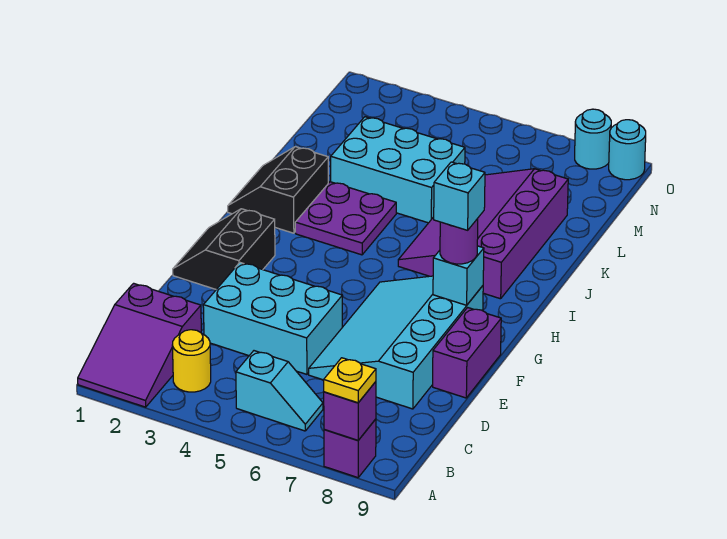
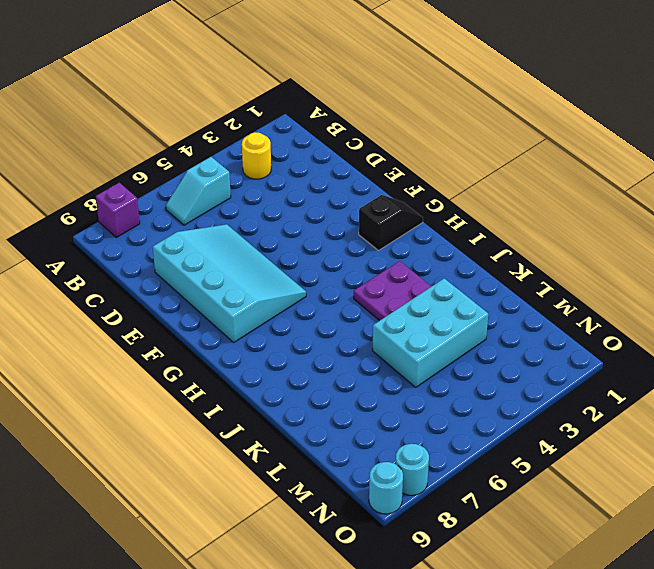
black slope G1:G2 level 1 top 2 -> black slope F1:G2 level 1 top 2
none -> purple slope A1:C2 level 1 top C
none -> cyan brick D3:E5 level 1
none -> purple brick E9:F9 level 1

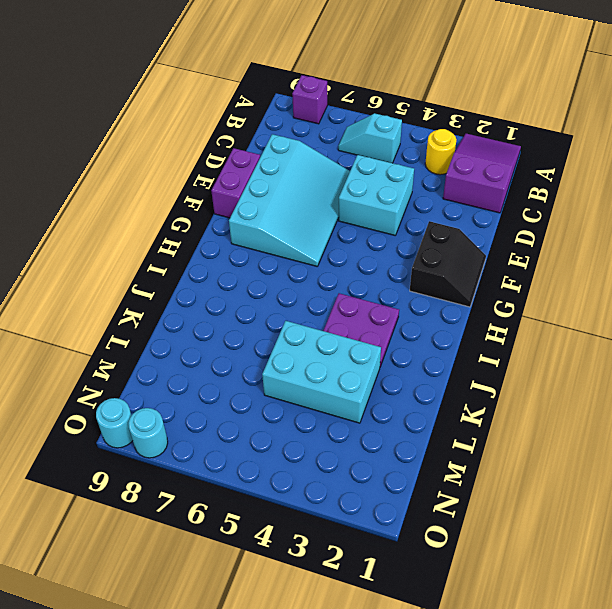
cyan brick D4:E5 level 1 -> cyan brick D3:E5 level 1
none -> black slope I1:J2 level 1 top 2
none -> purple slope I6:L8 level 1 top 8
none -> purple brick A8 level 2

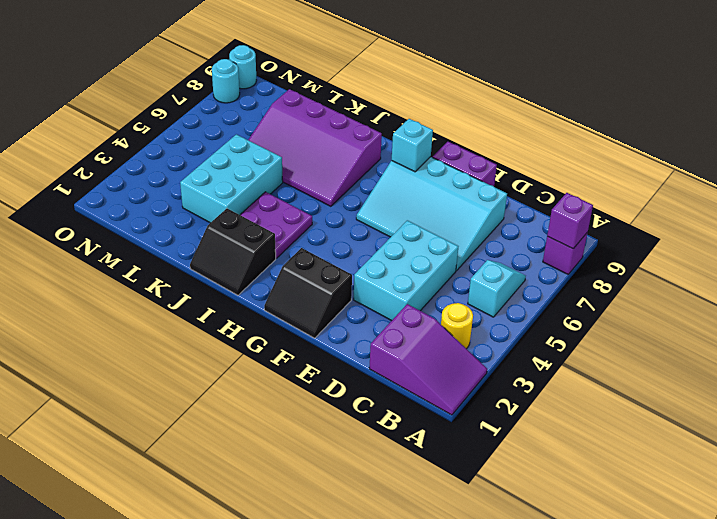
none -> yellow plate A8 level 3
none -> purple round brick G8 level 3
none -> cyan brick G8 level 4

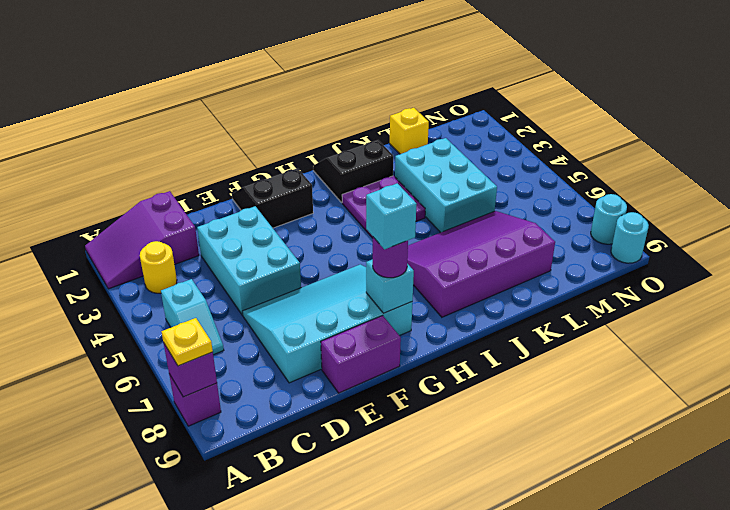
yellow brick L1 level 1 -> none

